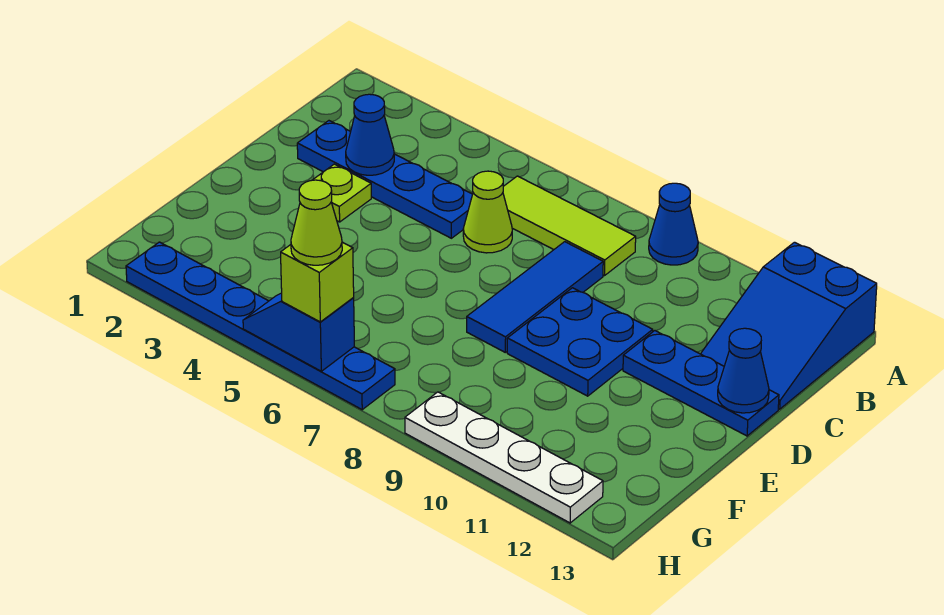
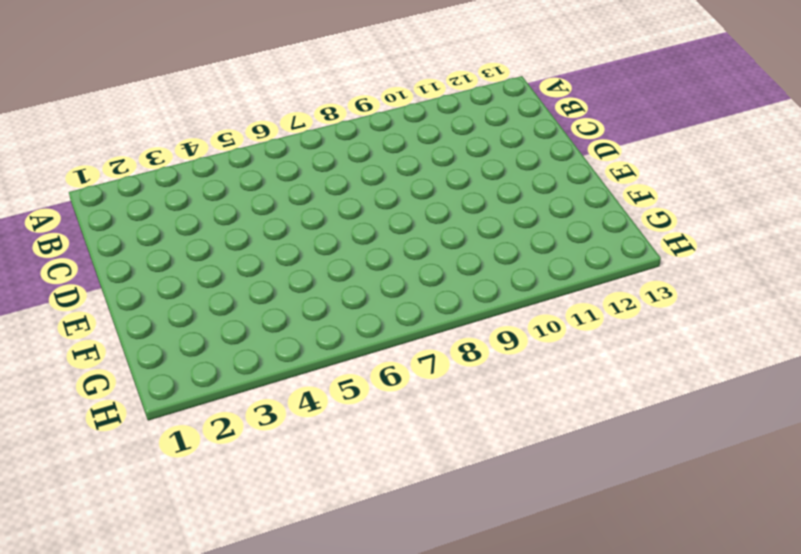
none -> blue cone A9 level 1
none -> blue slope A12:C13 level 1 top A
none -> lime tile B6:B8 level 1

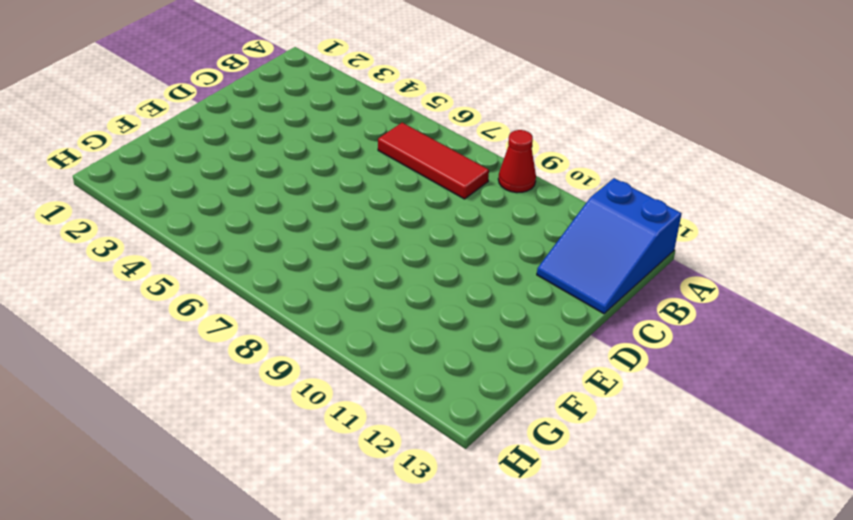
red cone A9 level 1 -> blue cone A9 level 1
red tile B6:B8 level 1 -> lime tile B6:B8 level 1
none -> blue plate C2:C5 level 1
none -> lime cone C6 level 1
none -> blue tile C8:E8 level 1

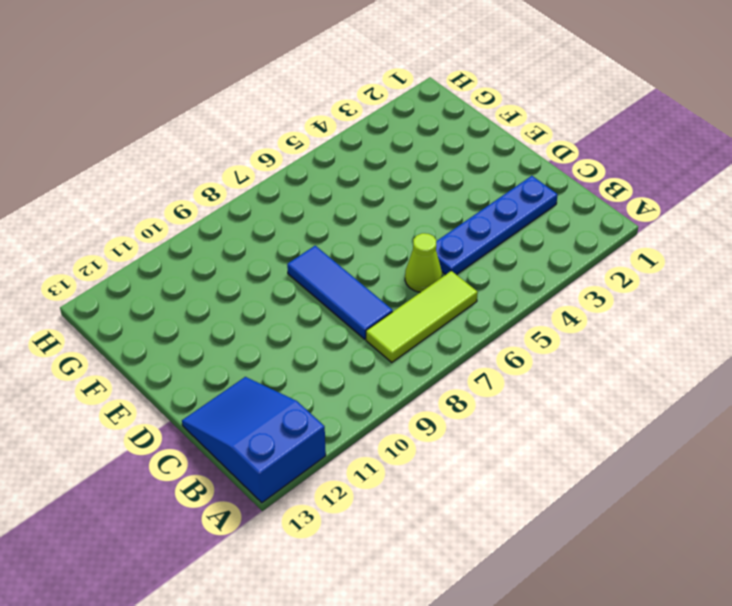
none -> blue cone A9 level 1
none -> lime plate D3 level 1
none -> blue plate D9:E10 level 1

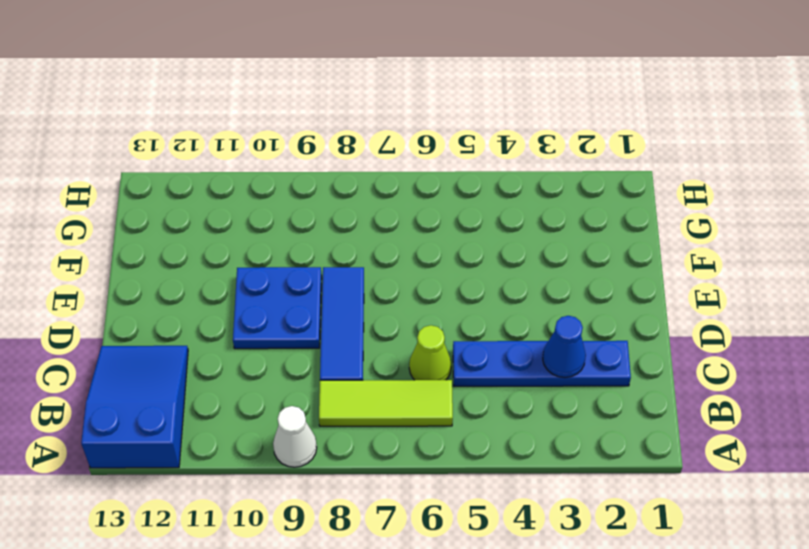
white cone A9 level 1 -> blue cone A9 level 1
none -> lime plate D3 level 1
none -> blue plate D11:D13 level 1
none -> blue plate H2:H7 level 1

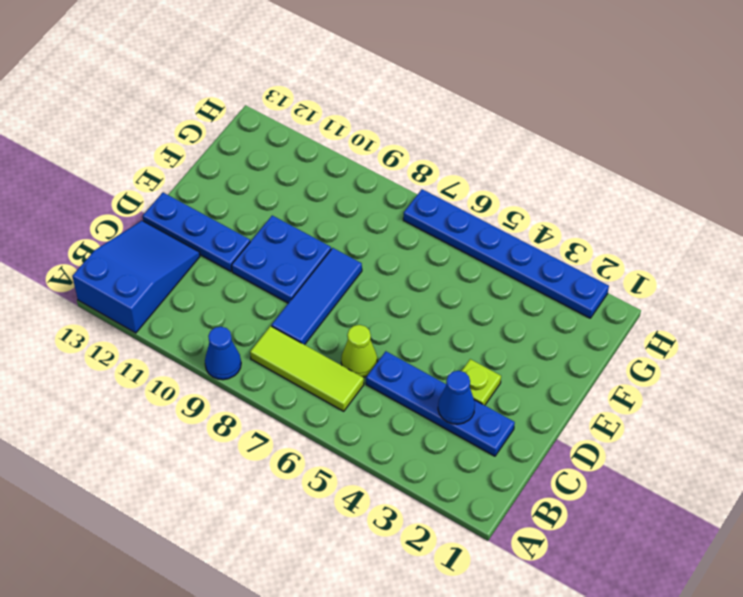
none -> white plate H9:H12 level 1
none -> blue cone D13 level 2
none -> blue slope H5:H6 level 2 top 6

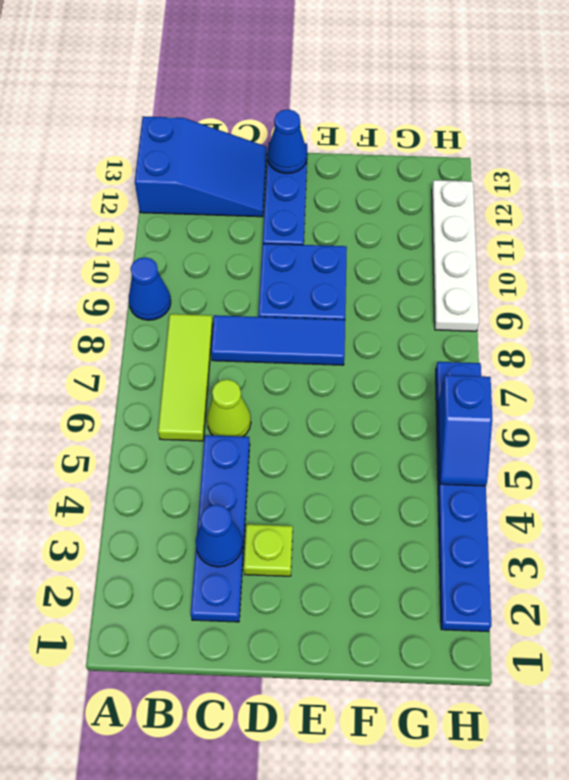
none -> lime brick H6 level 3
none -> lime cone H6 level 4

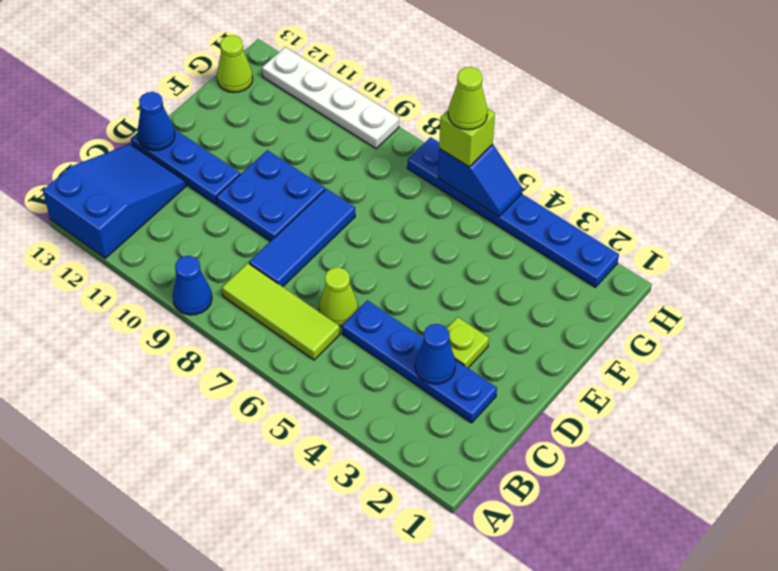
lime cone G13 level 1 -> none

